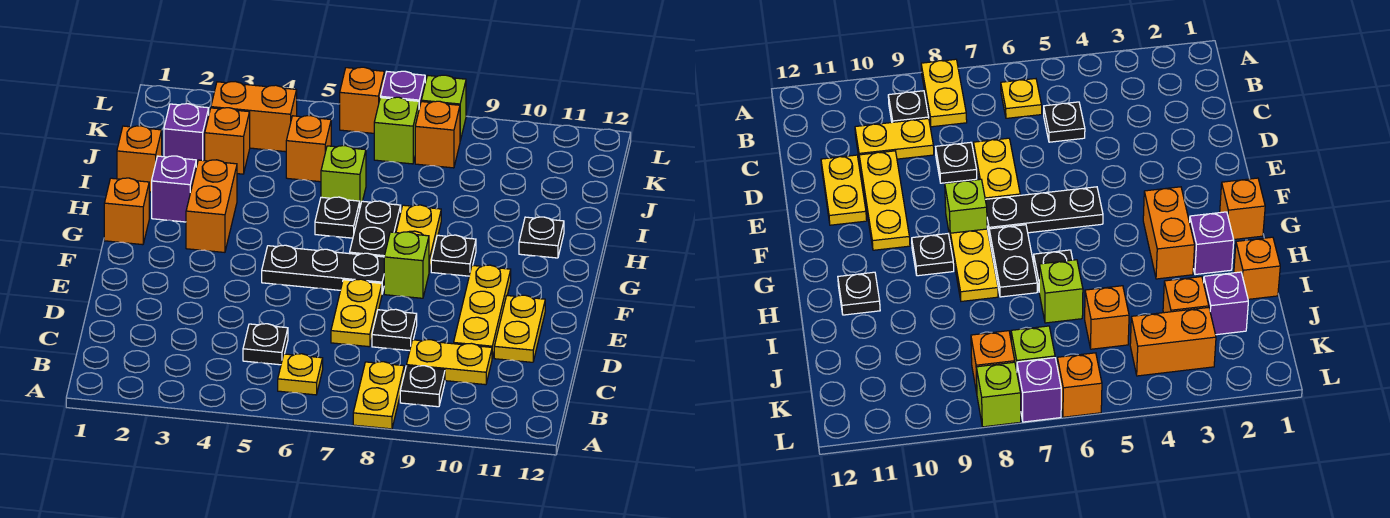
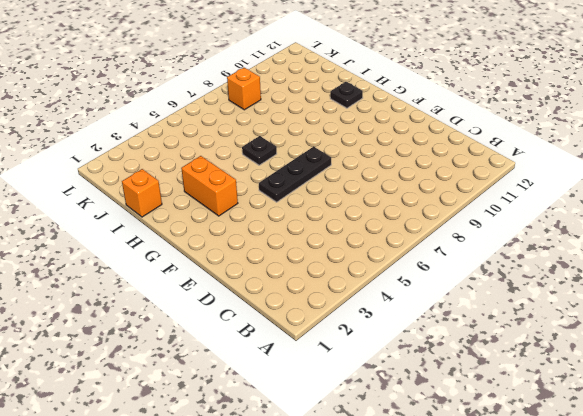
none -> yellow plate A8:B8 level 1
none -> yellow plate B6 level 1
none -> black plate B9 level 1
none -> black plate C5 level 1

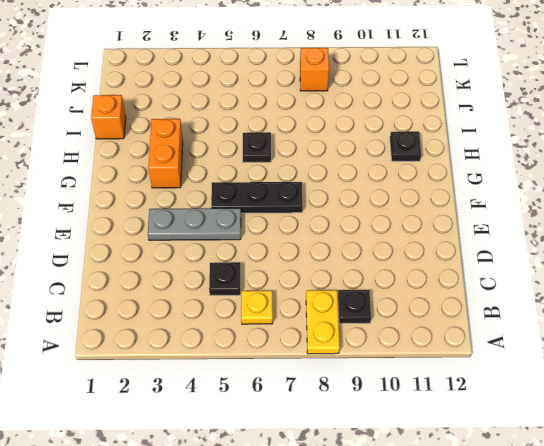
grey plate E3:E5 level 1 -> none
none -> yellow plate C9:C10 level 1
none -> yellow plate D7:E7 level 1
none -> black plate D8 level 1
none -> yellow plate D10:F10 level 1

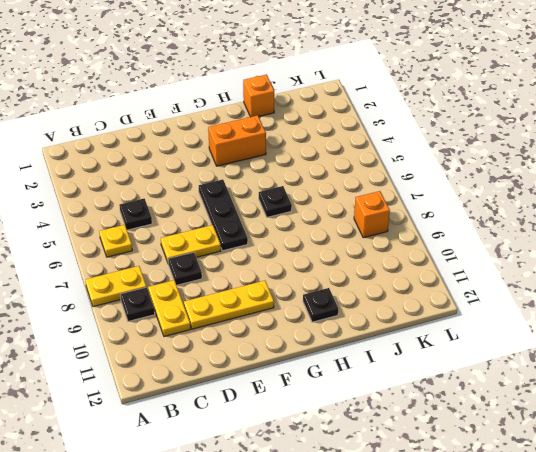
none -> yellow plate D11:E11 level 1
none -> lime brick F8 level 1
none -> orange brick G1 level 1
none -> black plate G7:H7 level 1

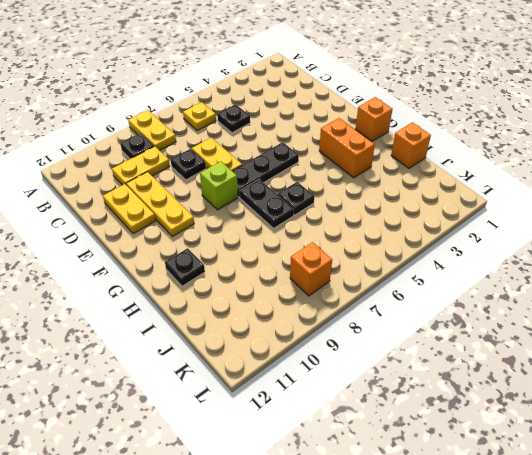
none -> yellow plate G8:H8 level 1
none -> black plate G9 level 1
none -> purple brick H2 level 1
none -> lime brick I6 level 1

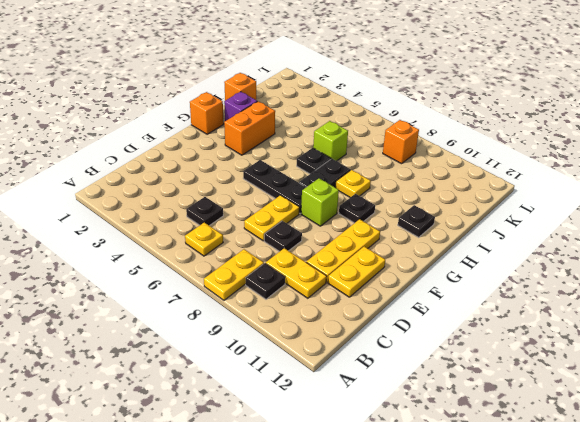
yellow plate H8 level 1 -> yellow plate G8:H8 level 1
none -> purple brick J2 level 1
none -> orange brick J3 level 1
none -> orange brick J5 level 1
none -> orange brick K3:K4 level 1

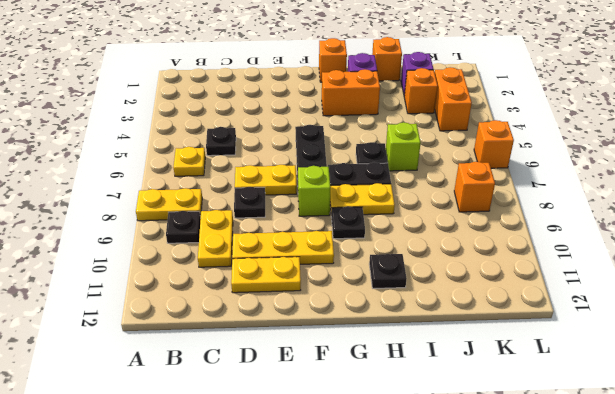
none -> orange brick J5 level 1
none -> lime brick K7 level 1
none -> purple brick L7 level 1
none -> lime brick L8 level 1

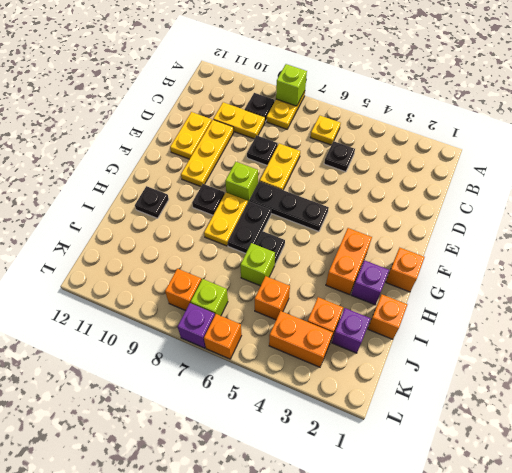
lime brick A8 level 2 -> lime brick L8 level 1

